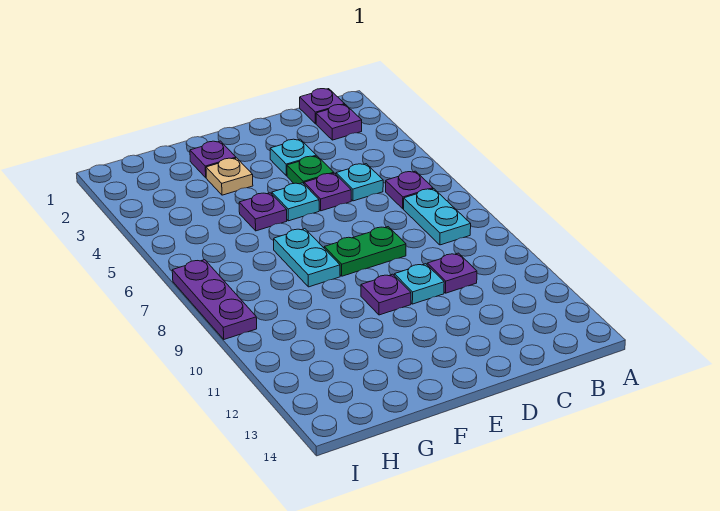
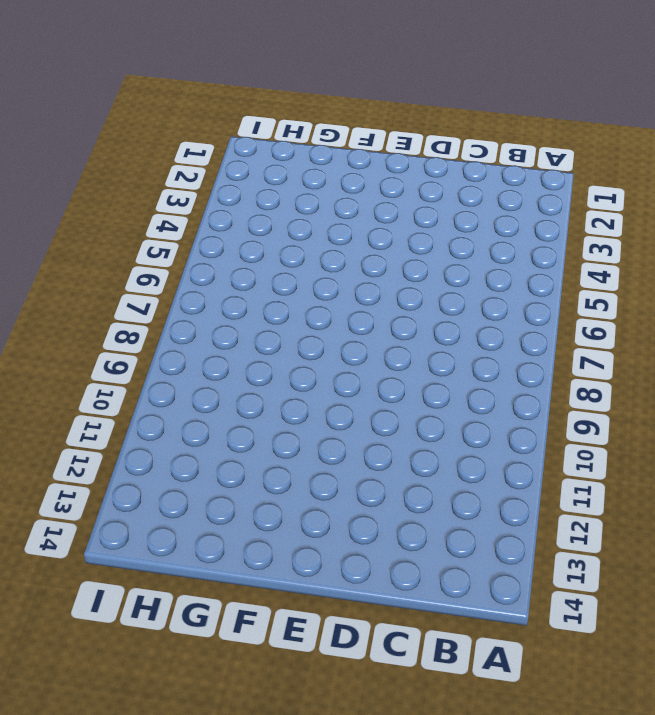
none -> purple plate B1 level 1
none -> purple plate B2 level 1
none -> purple plate B6 level 1

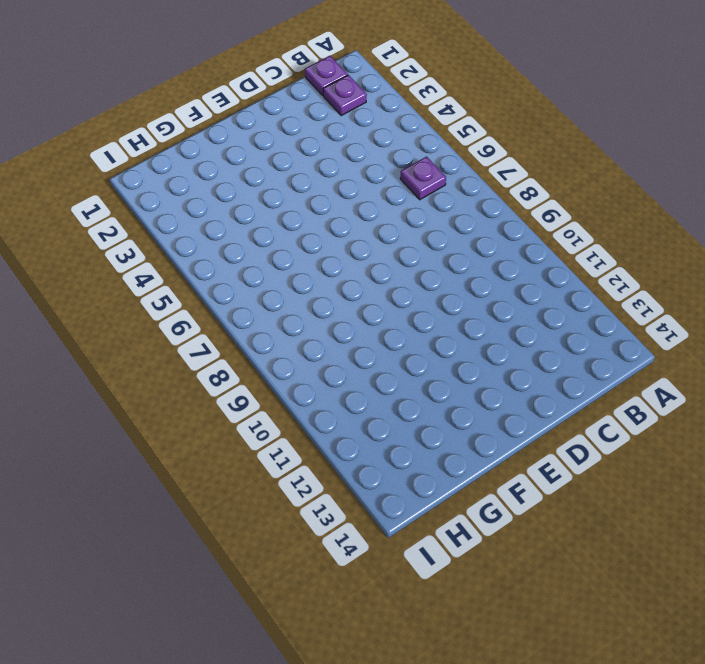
none -> cyan plate B7:B8 level 1
none -> cyan plate C5 level 1
none -> purple plate C10 level 1

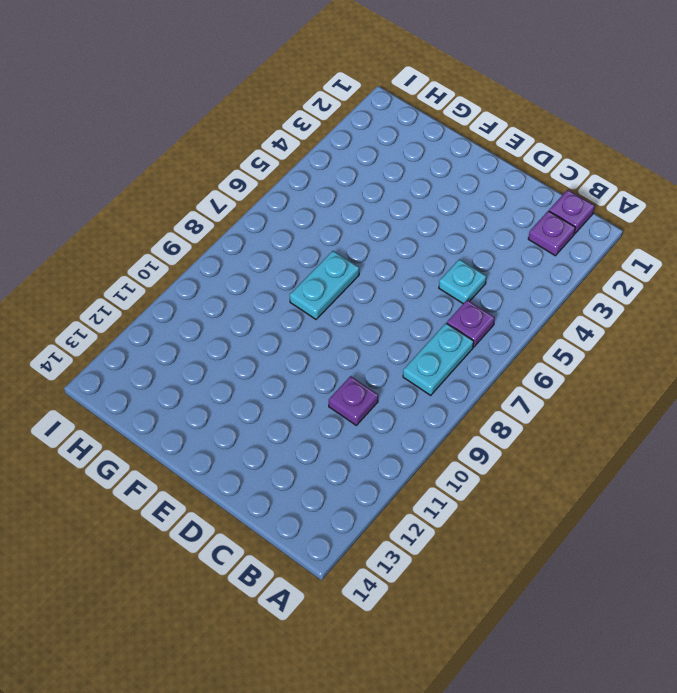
none -> cyan plate D3 level 1
none -> green plate D4 level 1
none -> purple plate D5 level 1

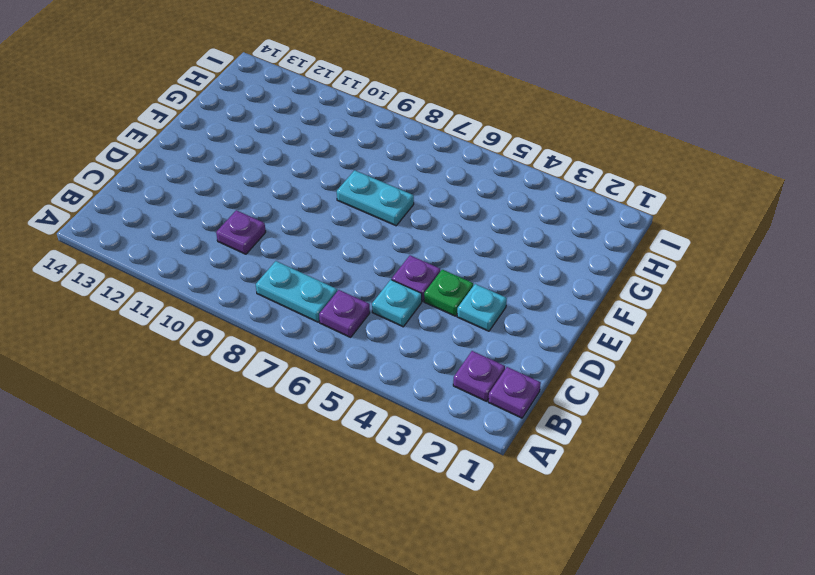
none -> green plate D8:E8 level 1
none -> cyan plate D10 level 1
none -> cyan plate E5 level 1

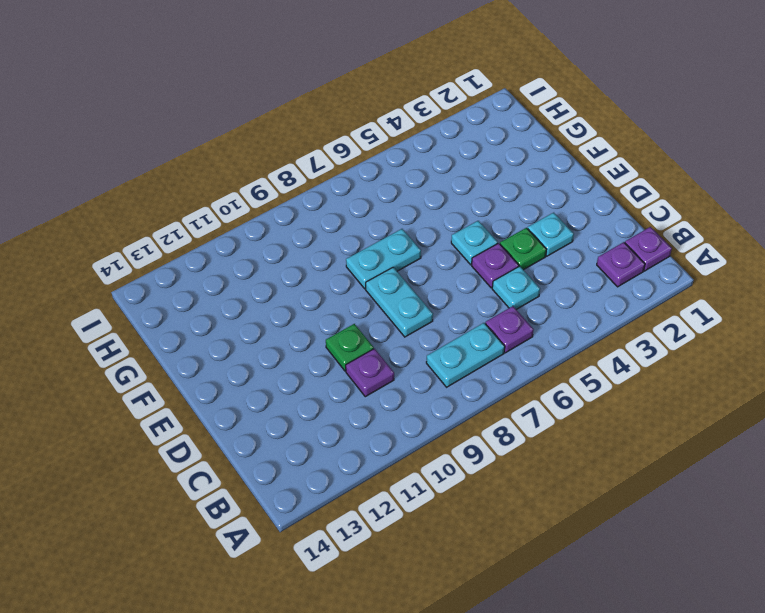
cyan plate D8:E8 level 1 -> green plate D8:E8 level 1
green plate D10 level 1 -> cyan plate D10 level 1
none -> purple plate E10 level 1
none -> purple plate F2 level 1
none -> tan plate F3 level 1

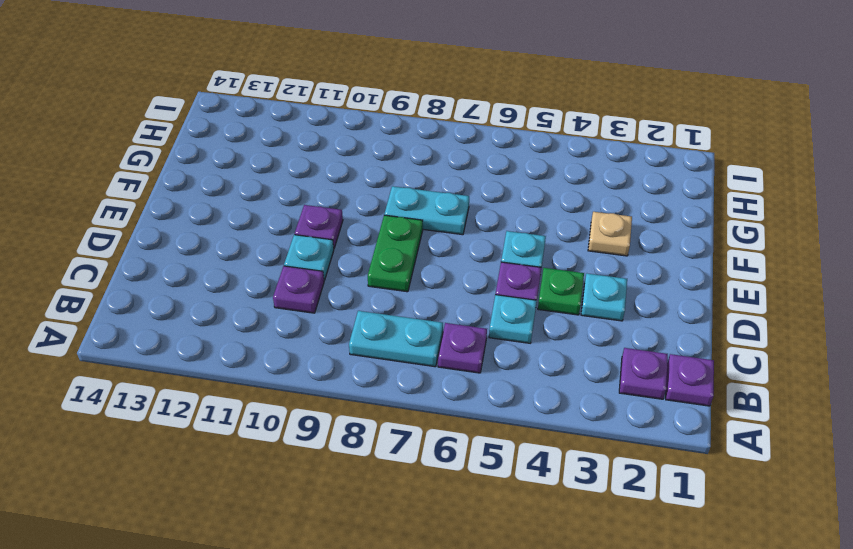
none -> purple plate F2 level 1
none -> purple plate F5 level 1
none -> purple plate I7:I9 level 1

